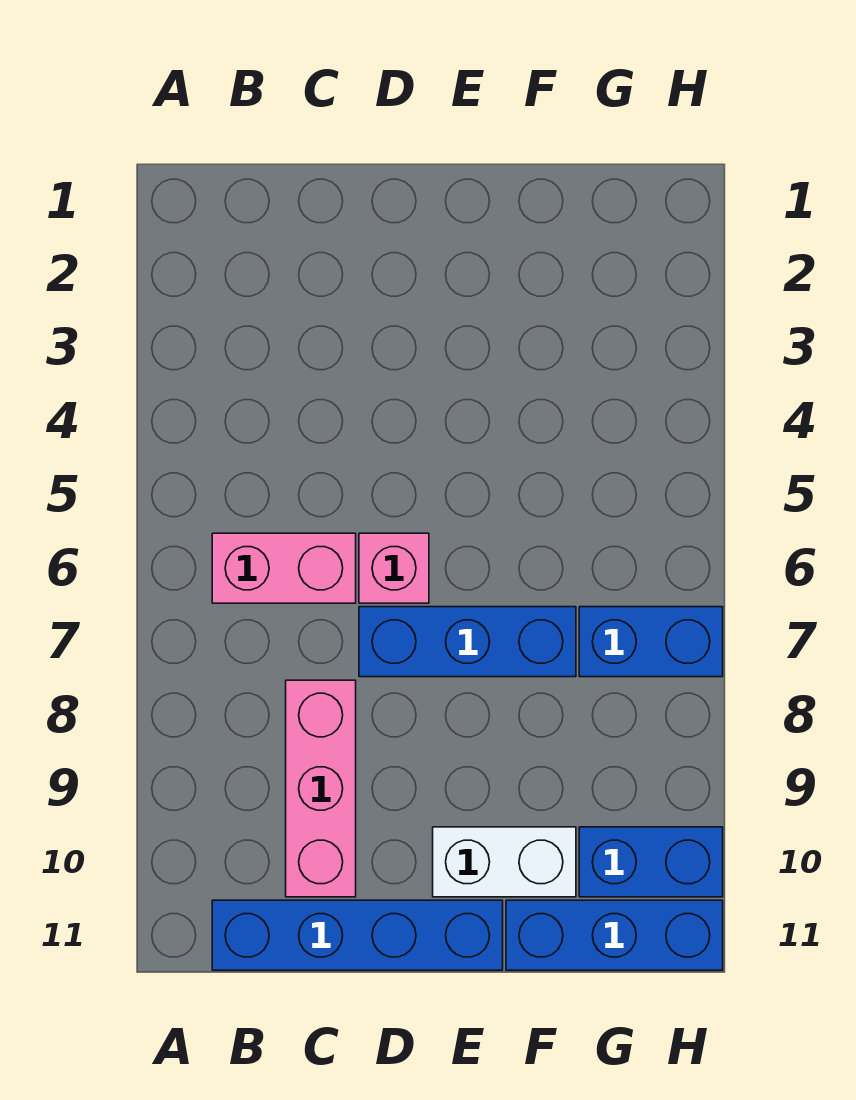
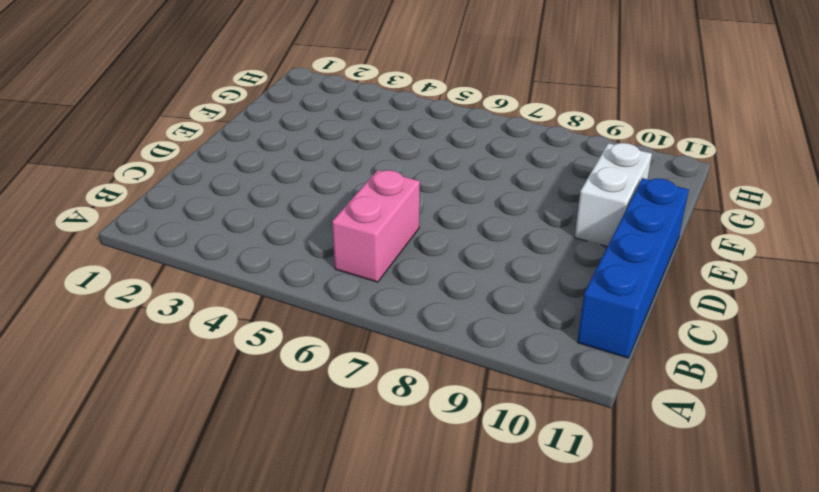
none -> pink brick C8:C10 level 1
none -> pink brick D6 level 1

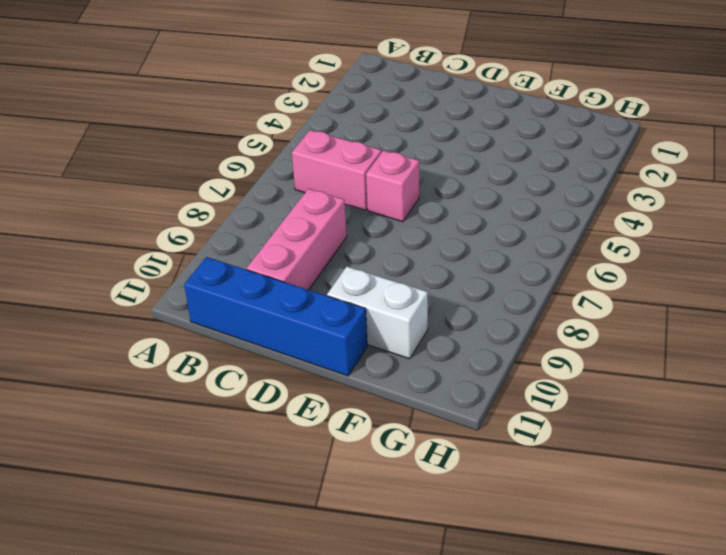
none -> blue brick D7:F7 level 1
none -> blue brick F11:H11 level 1

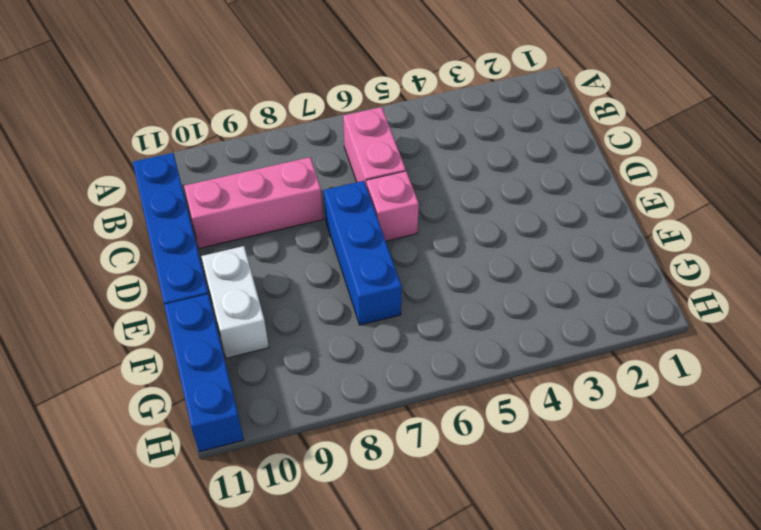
none -> blue brick G7:H7 level 1
none -> blue brick G10:H10 level 1

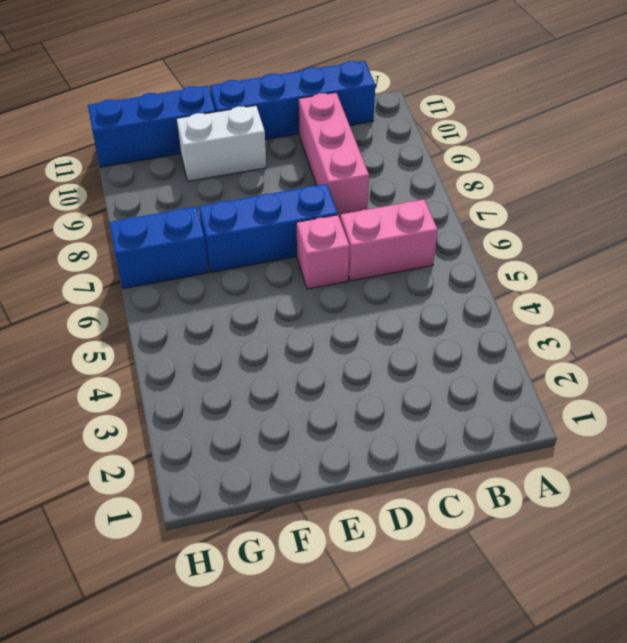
none -> blue brick G10:H10 level 1

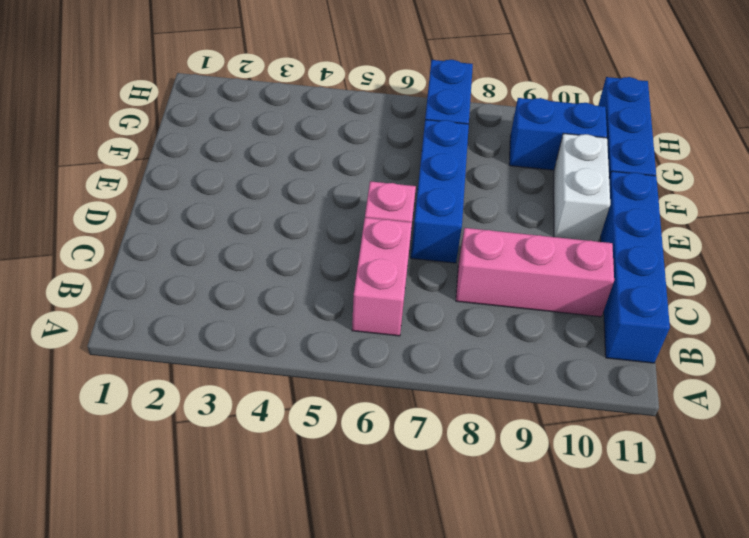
blue brick G9:G10 level 1 -> blue brick G10:H10 level 1

